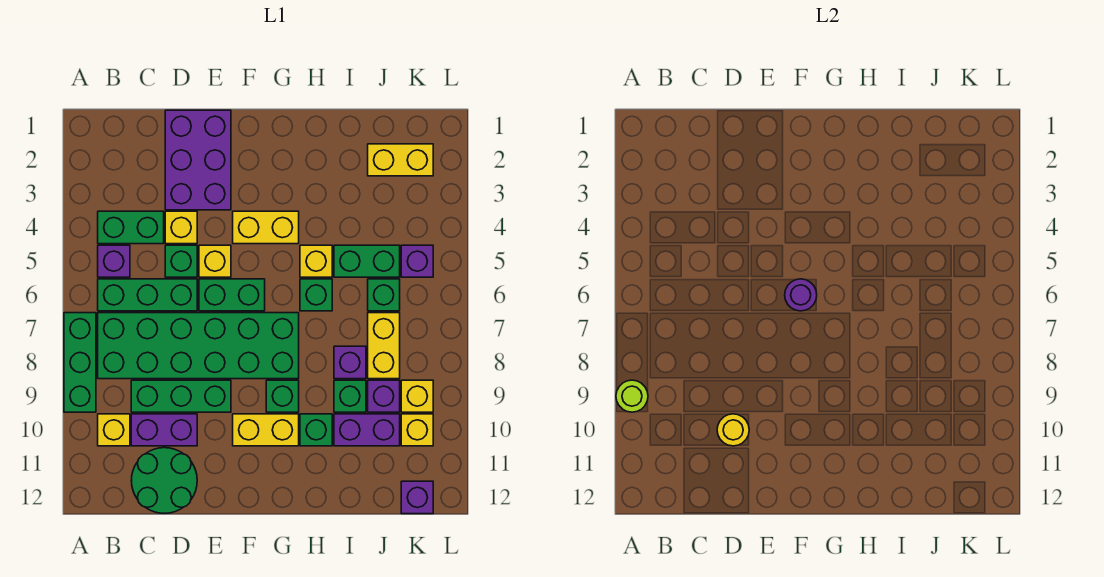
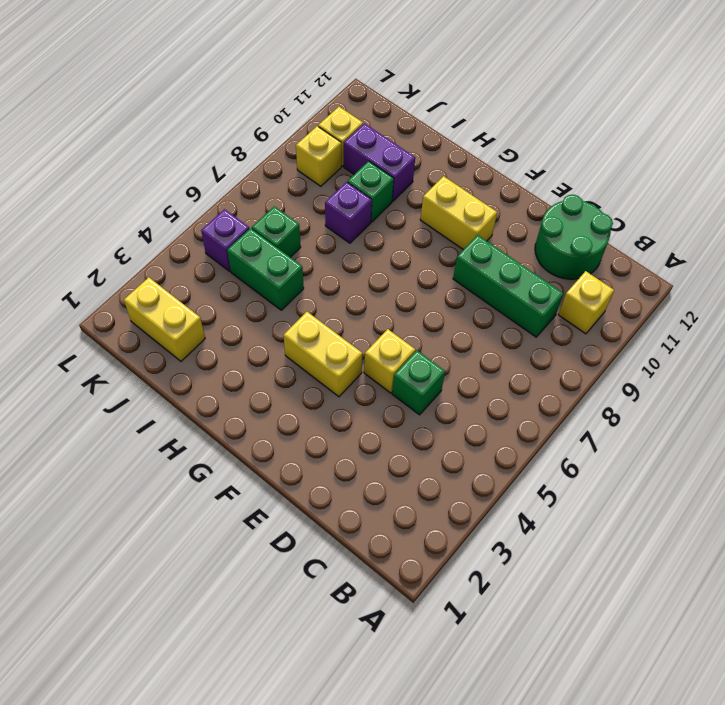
none -> green brick A7:A9 level 1
none -> green brick B4:C4 level 1
none -> purple brick B5 level 1
none -> green brick B6:D6 level 1

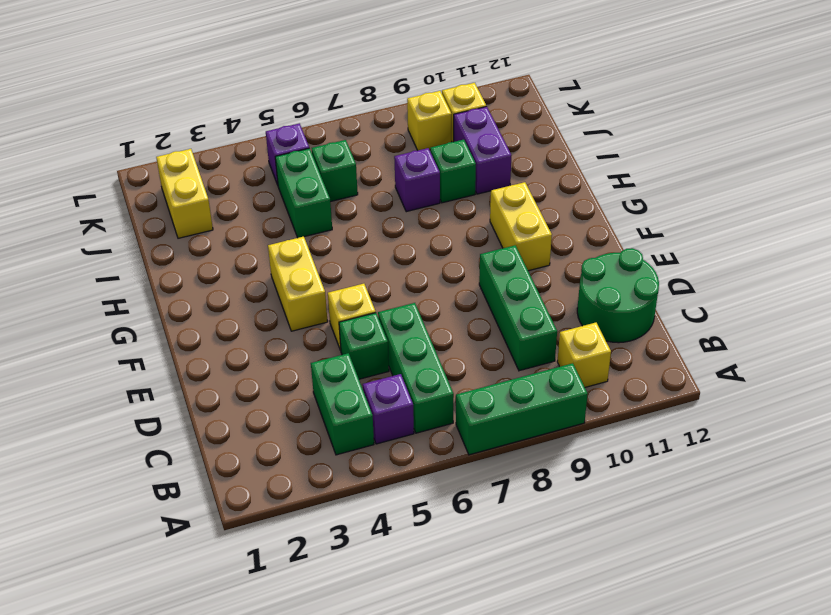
none -> green brick B7:G8 level 1
none -> purple brick C10:D10 level 1
none -> purple brick D1:E3 level 1
none -> yellow brick D4 level 1

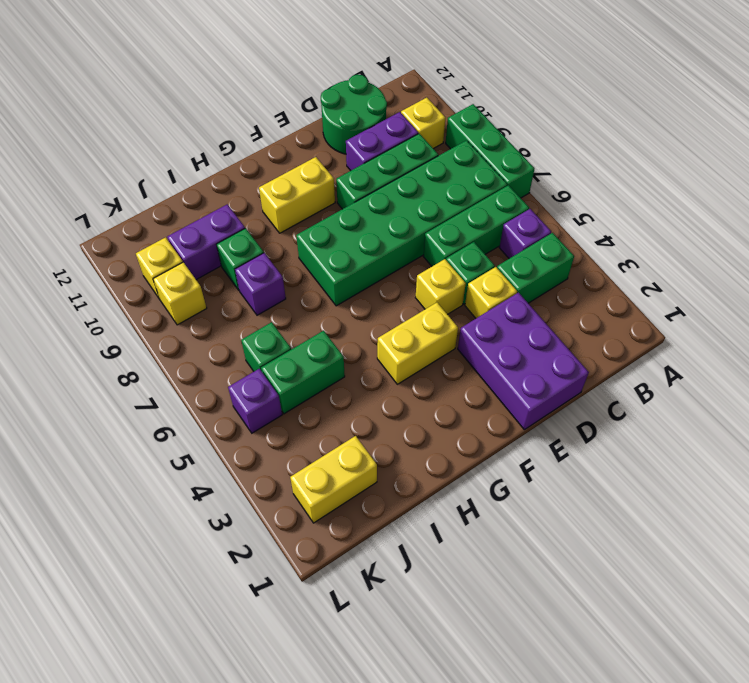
none -> green brick E6:F6 level 1
none -> green brick G9 level 1
none -> yellow brick H5 level 1
none -> green brick H6 level 1

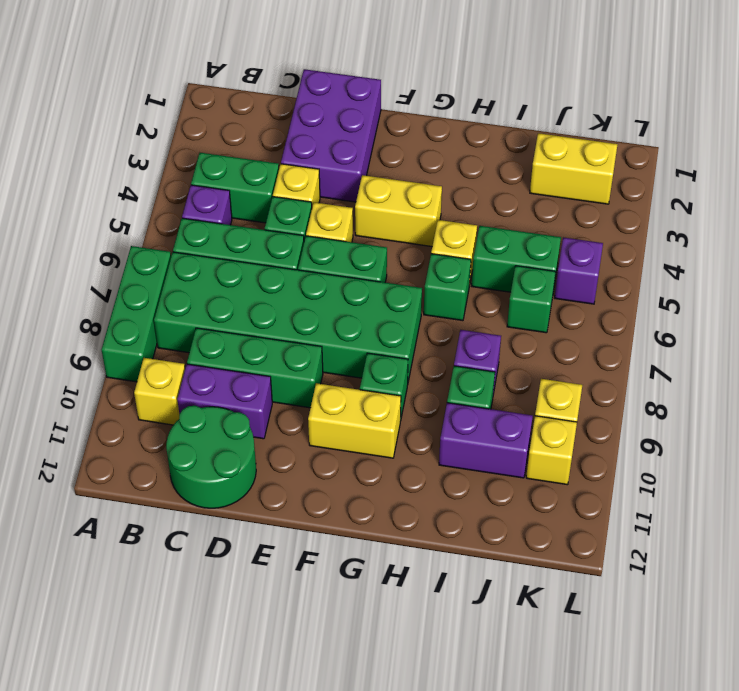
none -> green brick H10 level 1
none -> yellow brick J7:J8 level 1
none -> purple brick J9 level 1
none -> purple brick K12 level 1

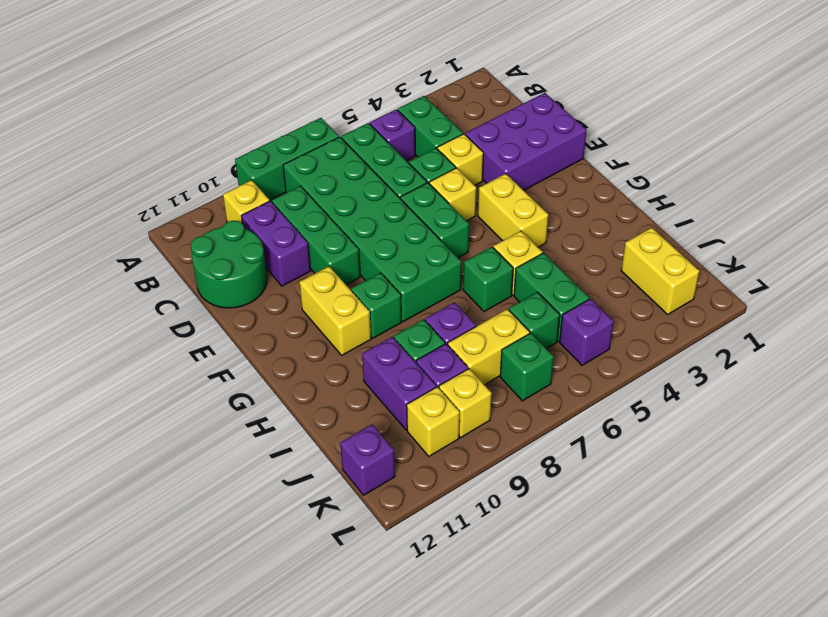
green brick K7 level 1 -> green brick H10 level 1
none -> lime round brick A9 level 2
none -> yellow round brick D10 level 2
none -> purple round brick F6 level 2

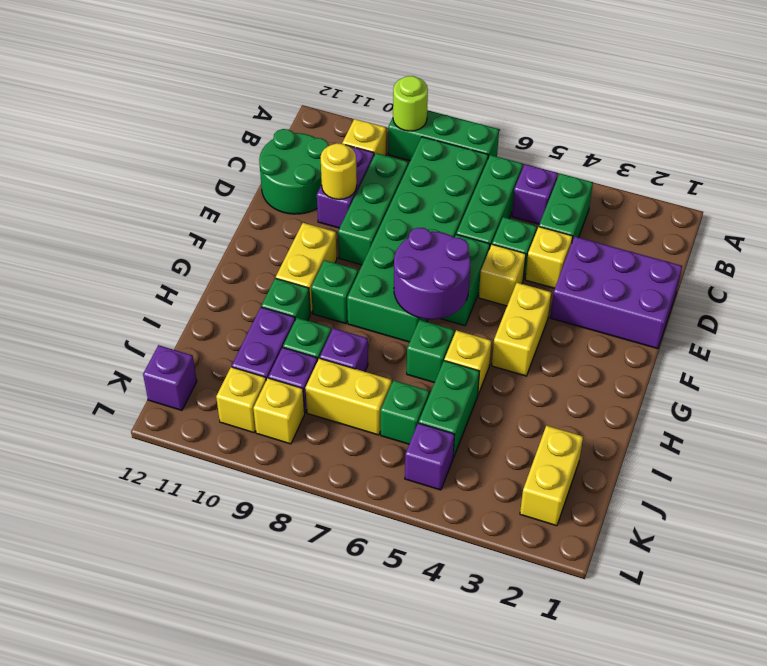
purple round brick F6:G7 level 2 -> purple round brick F6 level 2

